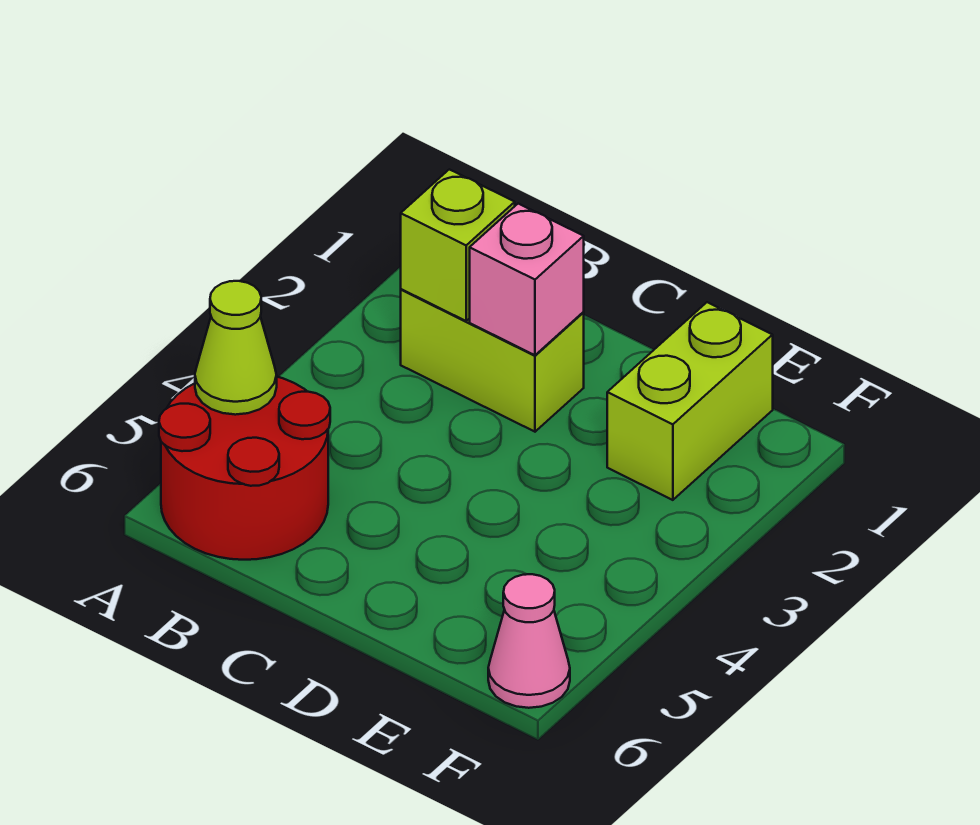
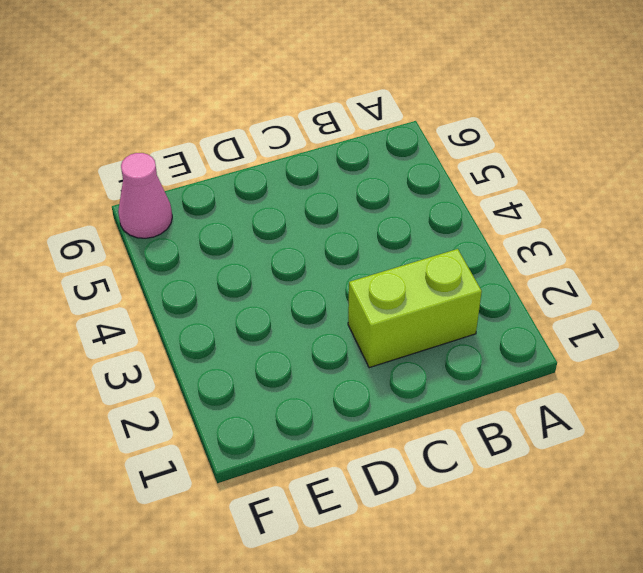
none -> red round brick A5:B6 level 1
none -> lime brick E1:E2 level 1

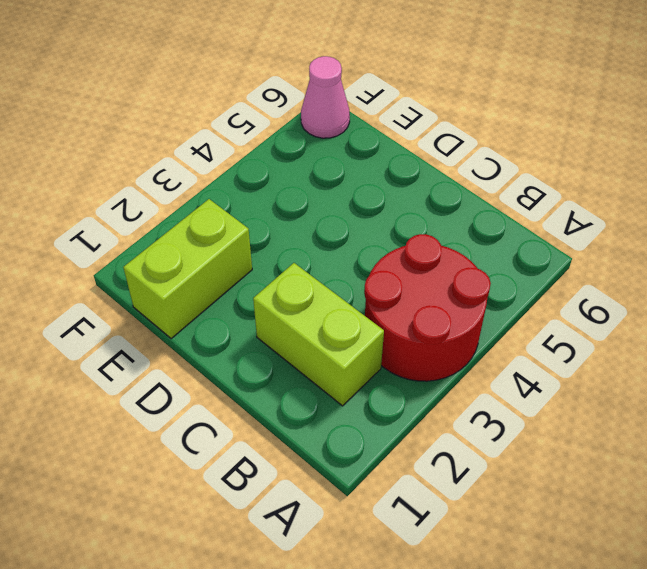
red round brick A3:B4 level 1 -> red round brick A5:B6 level 1
none -> lime cone A5 level 2
none -> lime brick B2 level 2

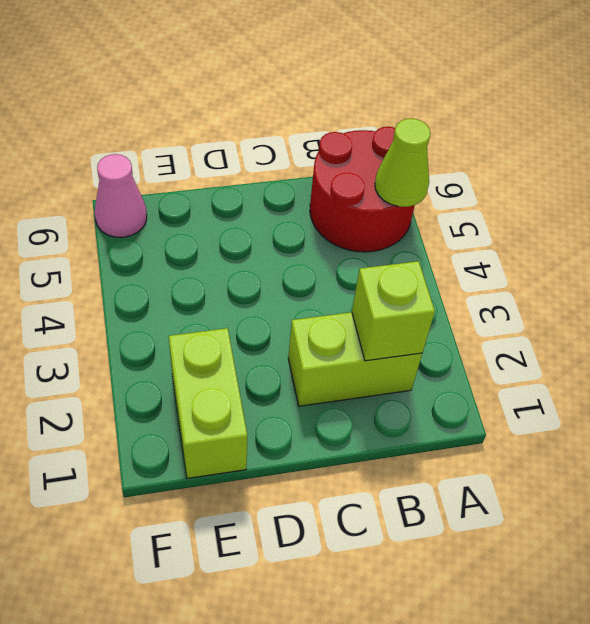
none -> pink brick C2 level 2

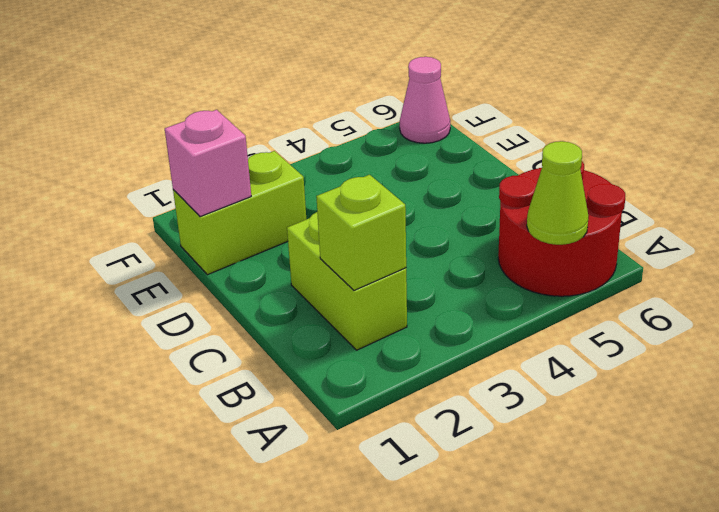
pink brick E1 level 2 -> pink brick C2 level 2

